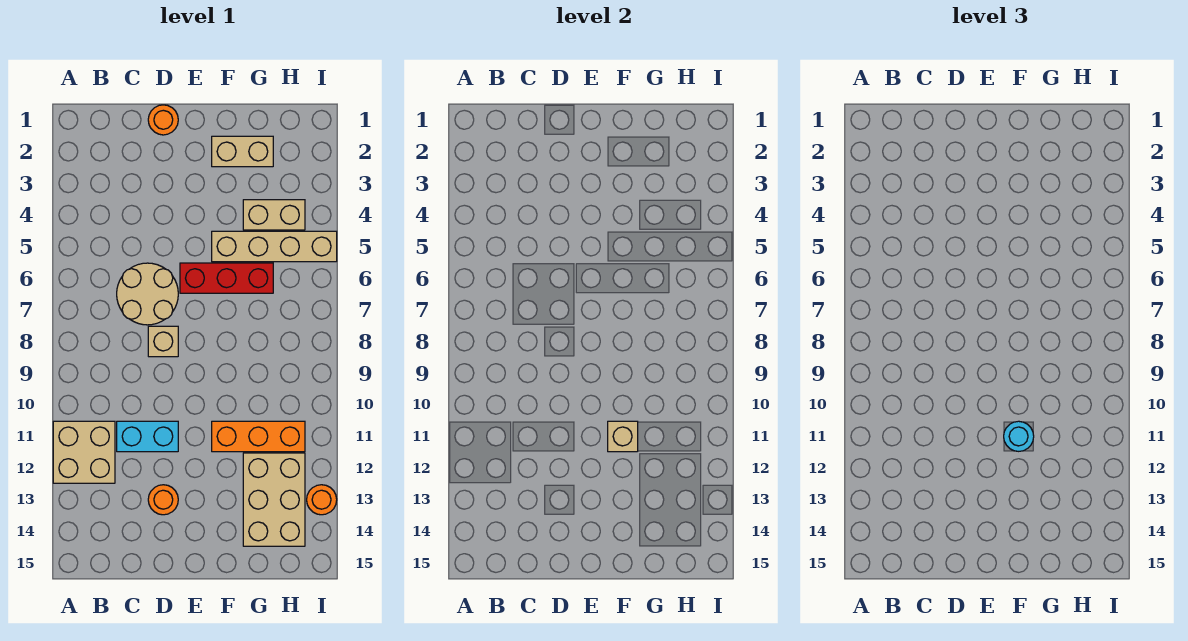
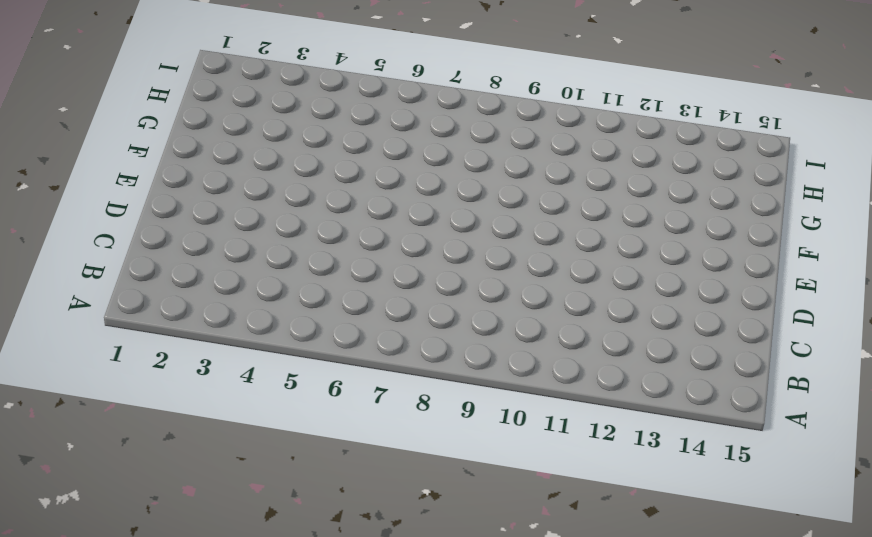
none -> tan brick A11:B12 level 1
none -> tan round brick C6:D7 level 1
none -> cyan brick C11:D11 level 1

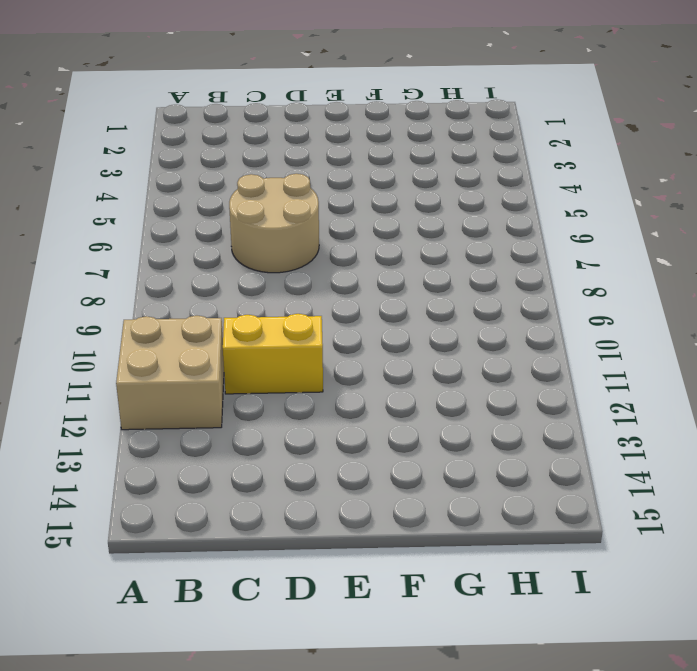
yellow brick C11:D11 level 1 -> cyan brick C11:D11 level 1
none -> orange round brick D1 level 1
none -> tan brick D8 level 1
none -> orange round brick D13 level 1

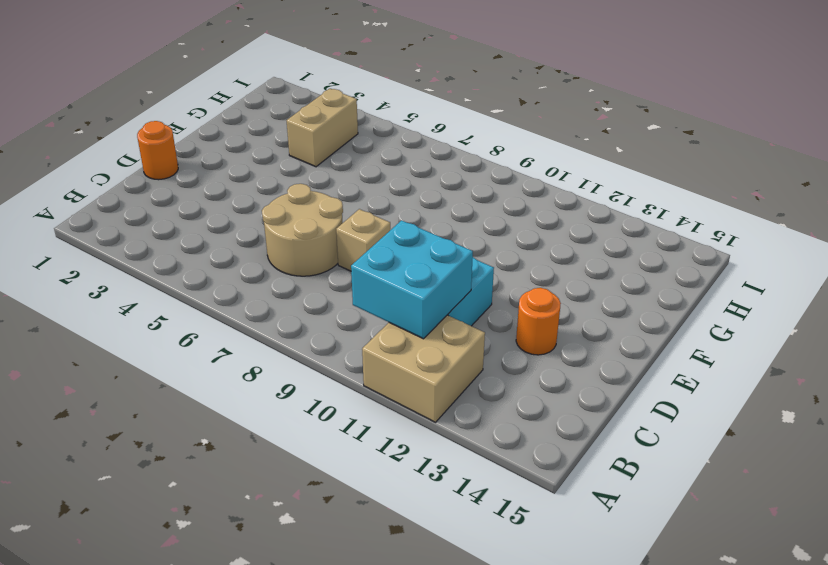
cyan brick B10:C11 level 2 -> none
none -> red brick E6:G6 level 1
none -> tan brick F2:G2 level 1
none -> tan brick F5:I5 level 1

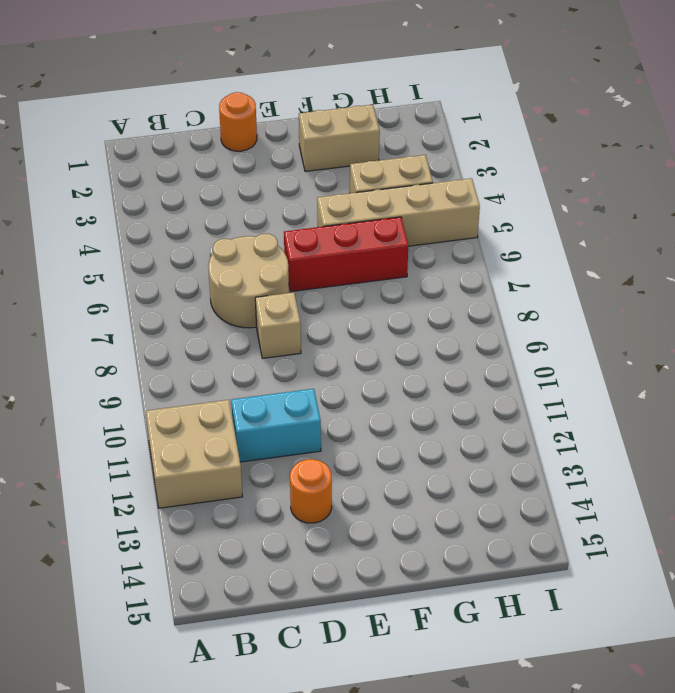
none -> orange brick F11:H11 level 1
none -> tan brick G12:H14 level 1
none -> orange round brick I13 level 1

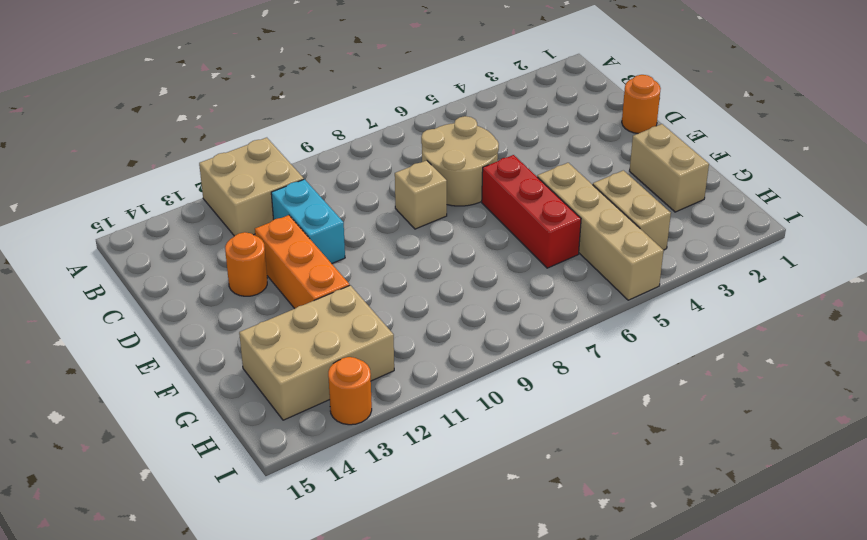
orange brick D12:F12 level 1 -> orange brick F11:H11 level 1
none -> tan brick F11 level 2
none -> cyan round brick F11 level 3

